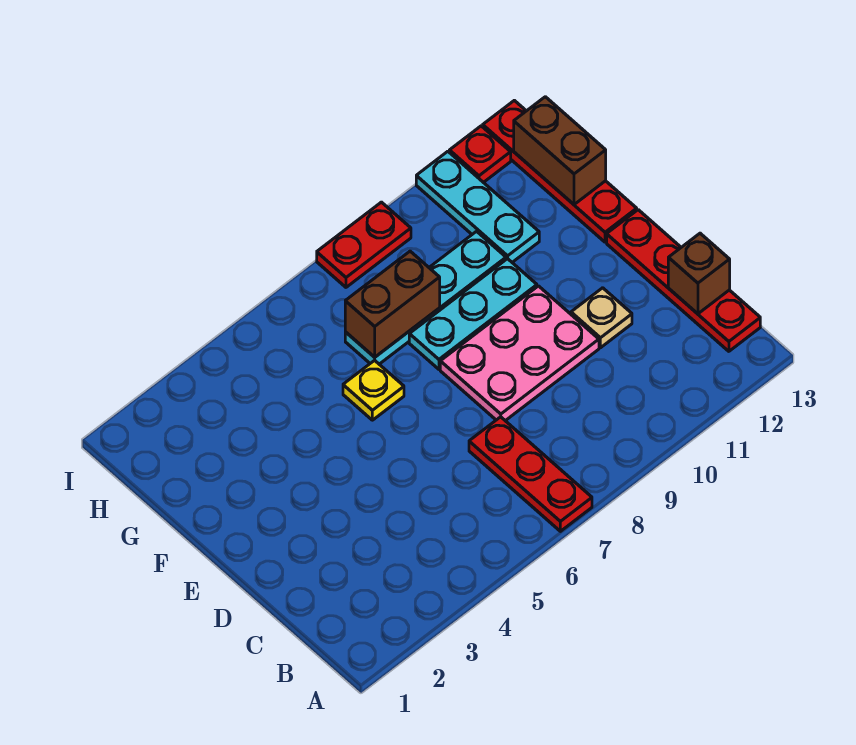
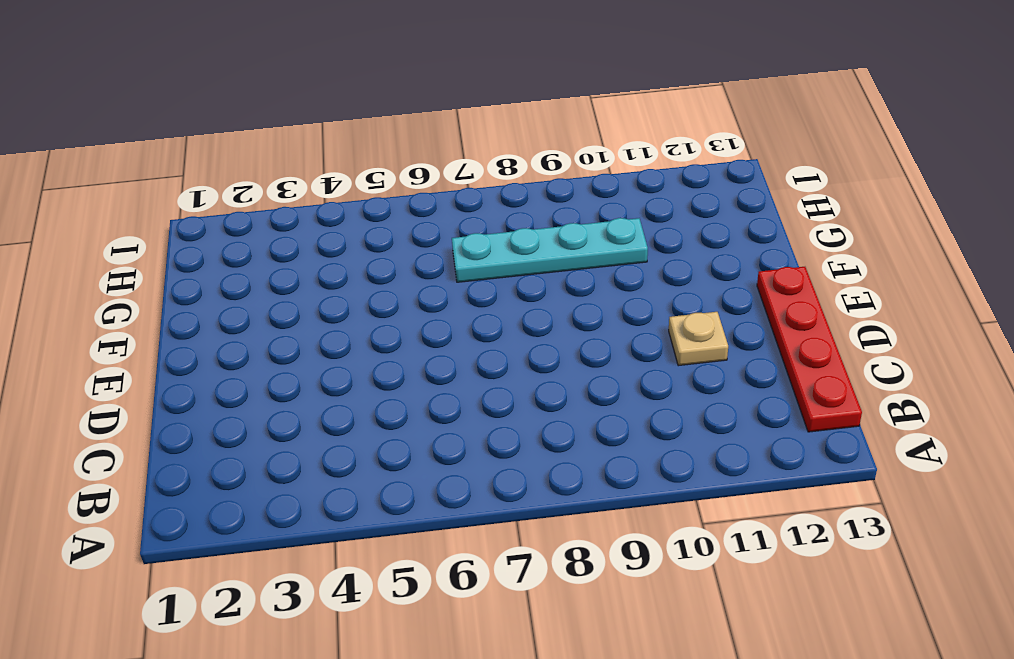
none -> red plate A7:C7 level 1
none -> pink plate D8:E10 level 1
none -> yellow plate F6 level 1

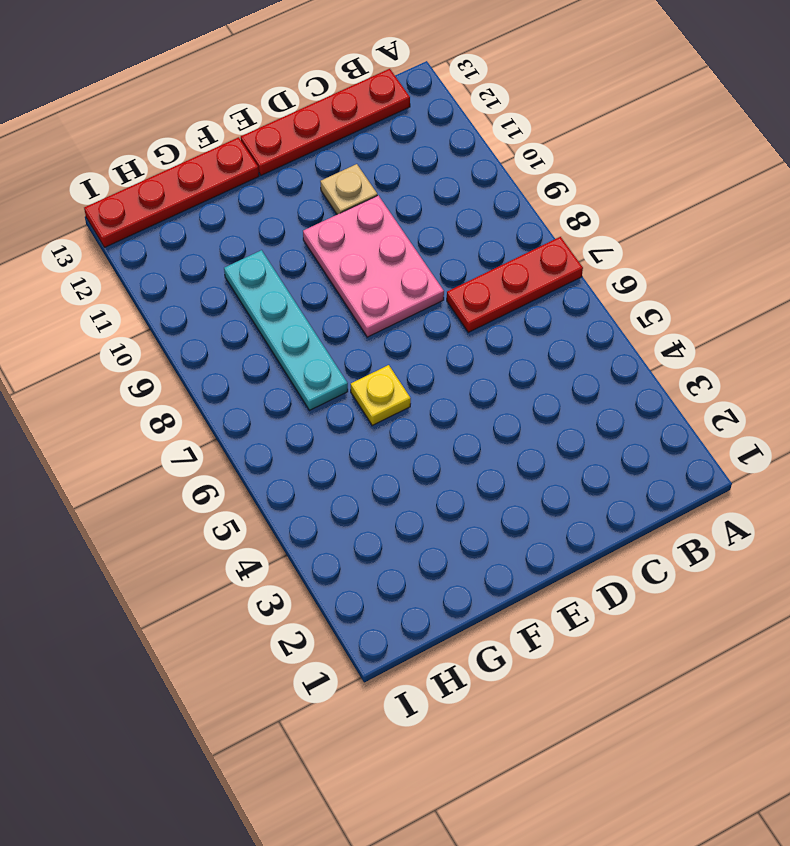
none -> cyan plate F8:F10 level 1
none -> cyan plate G11:I11 level 1
none -> red plate I8:I9 level 1

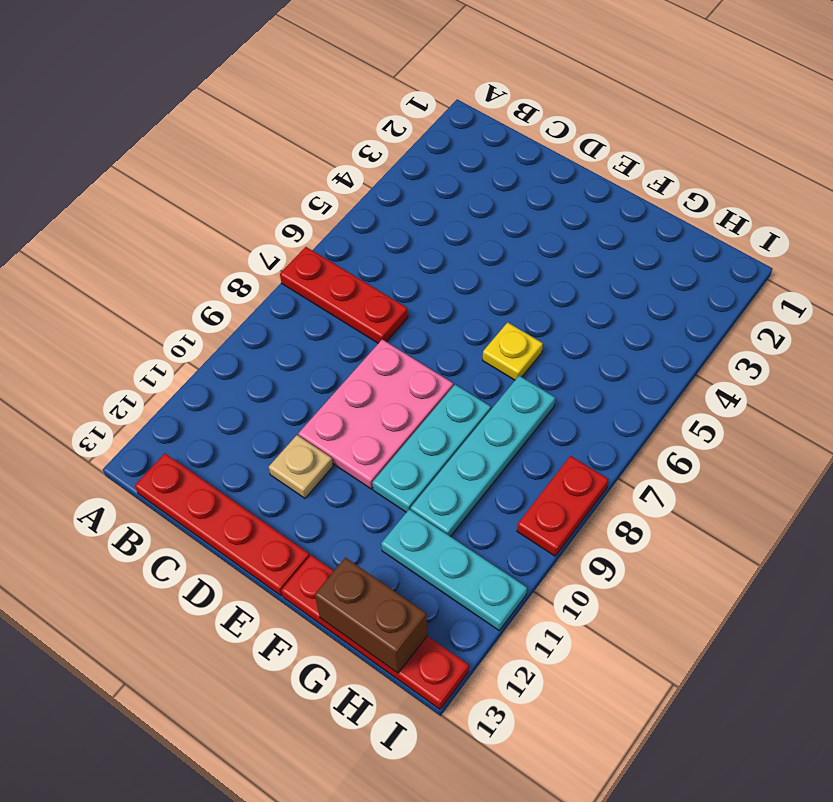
none -> red plate I12 level 1
none -> brown brick C13 level 2
none -> brown brick G7:G8 level 2

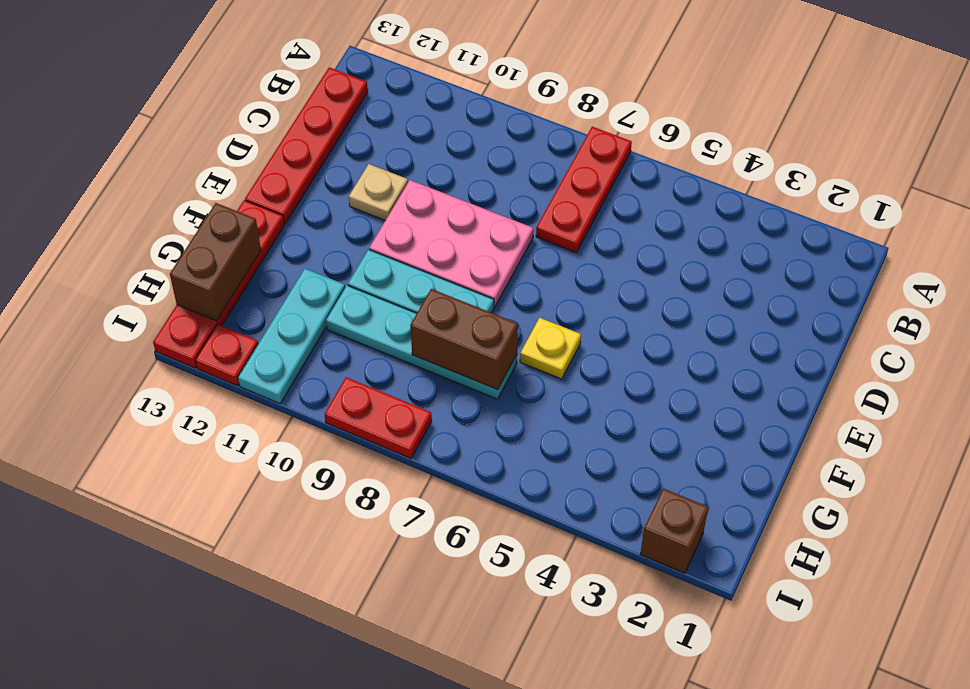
brown brick I2 level 1 -> brown brick C13 level 2

